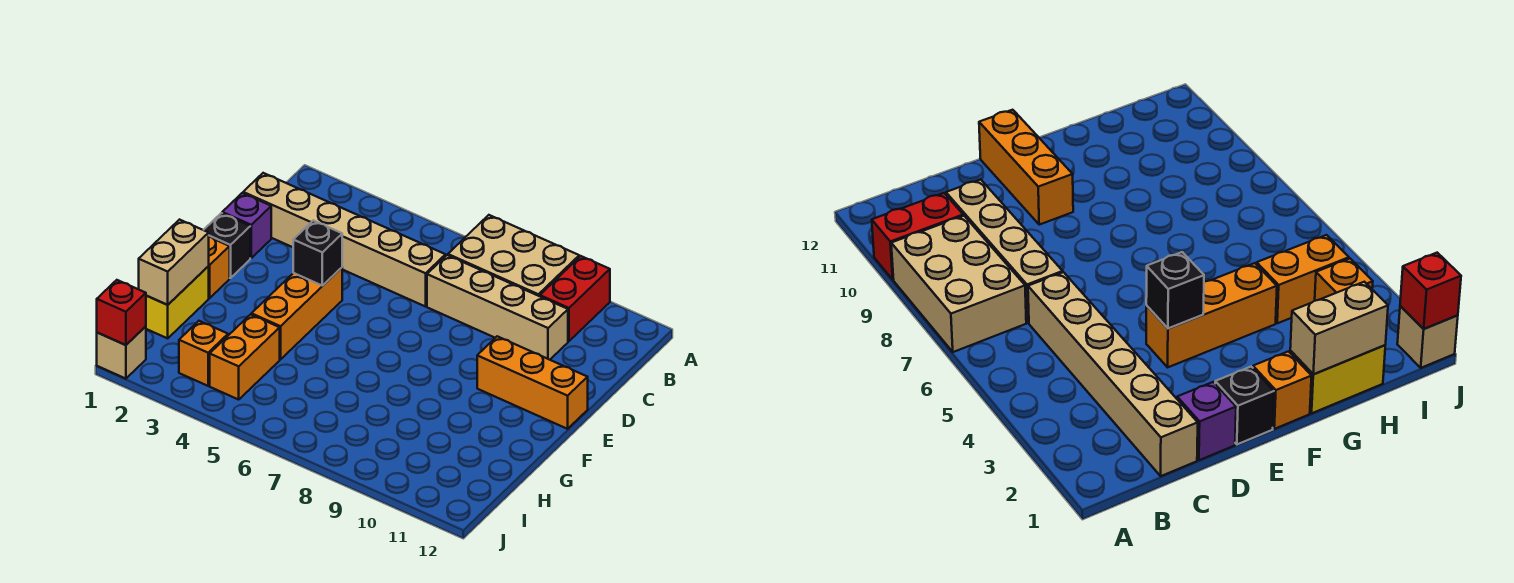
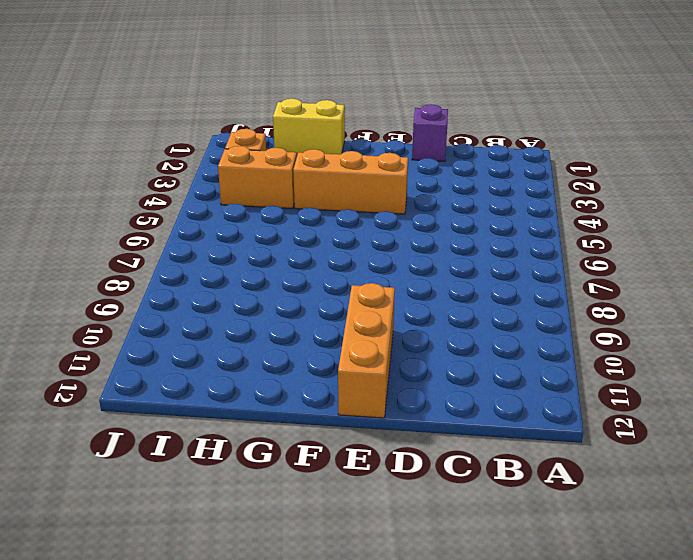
none -> tan brick A7:B9 level 1
none -> red brick A10:B10 level 1
none -> tan brick C1:C6 level 1

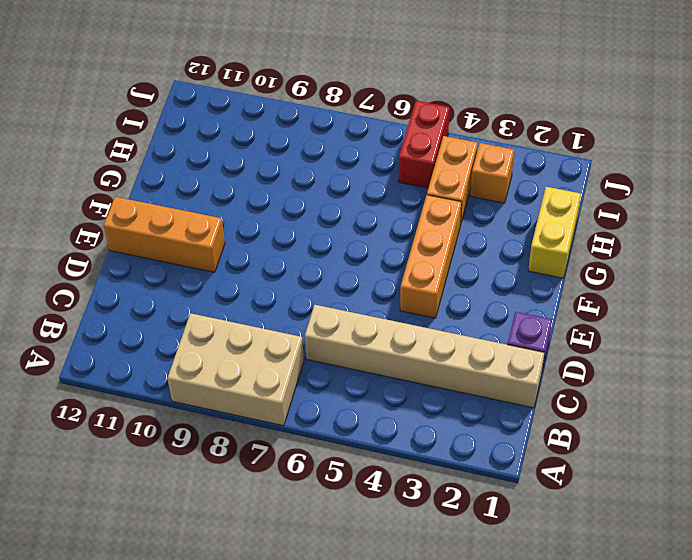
red brick I5:J5 level 1 -> red brick A10:B10 level 1
none -> tan brick C7:C10 level 1
none -> black brick E1 level 1
none -> orange brick F1 level 1

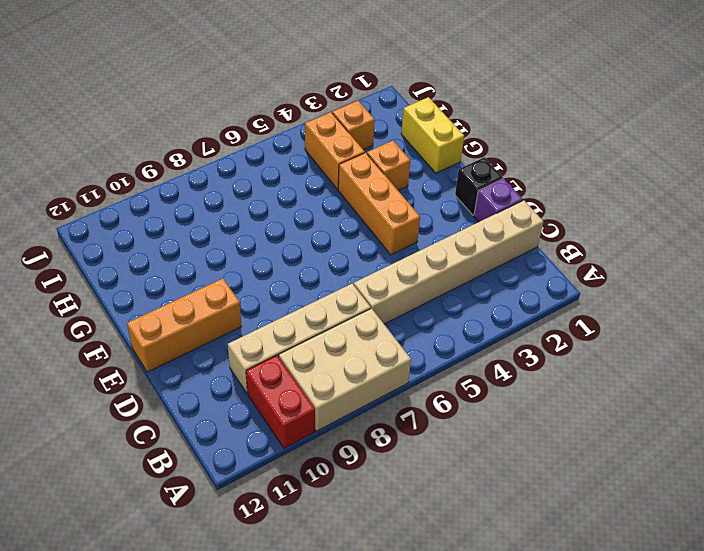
orange brick G3 level 1 -> orange brick F1 level 1
none -> tan brick J1 level 1
none -> black brick E4 level 2
none -> tan brick G1:H1 level 2

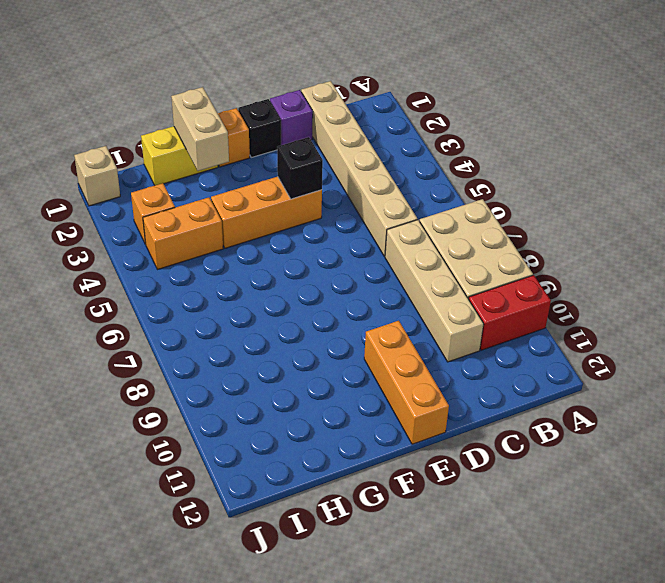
tan brick G1:G2 level 2 -> tan brick G1:H1 level 2
none -> red brick J1 level 2

